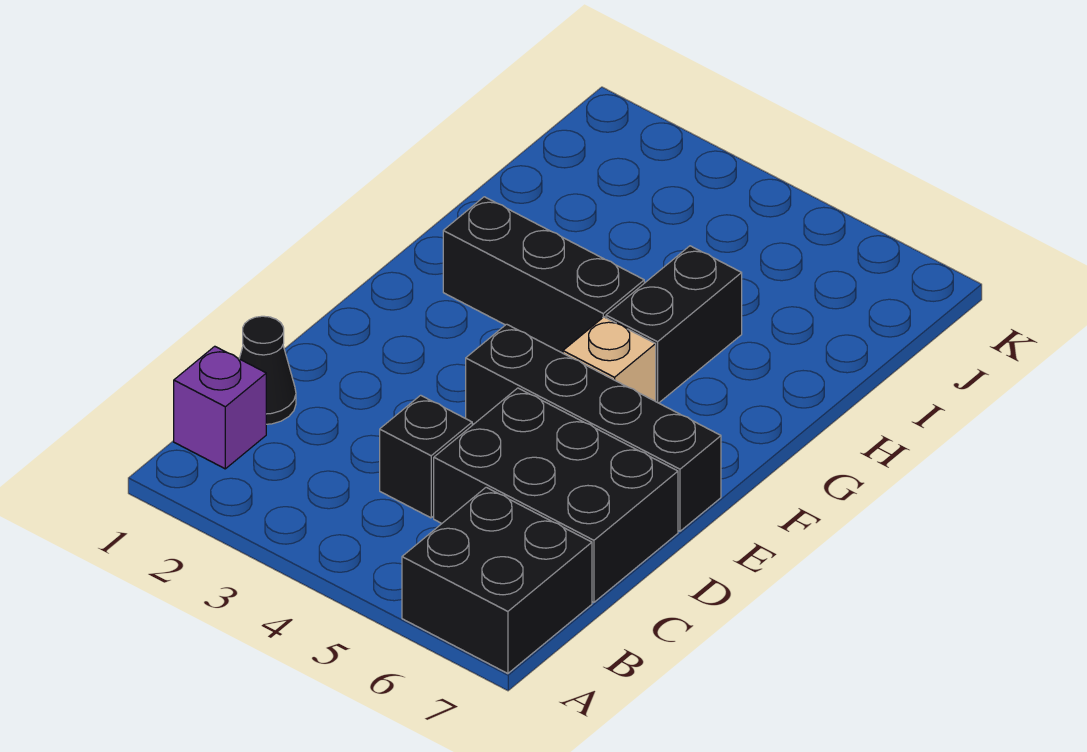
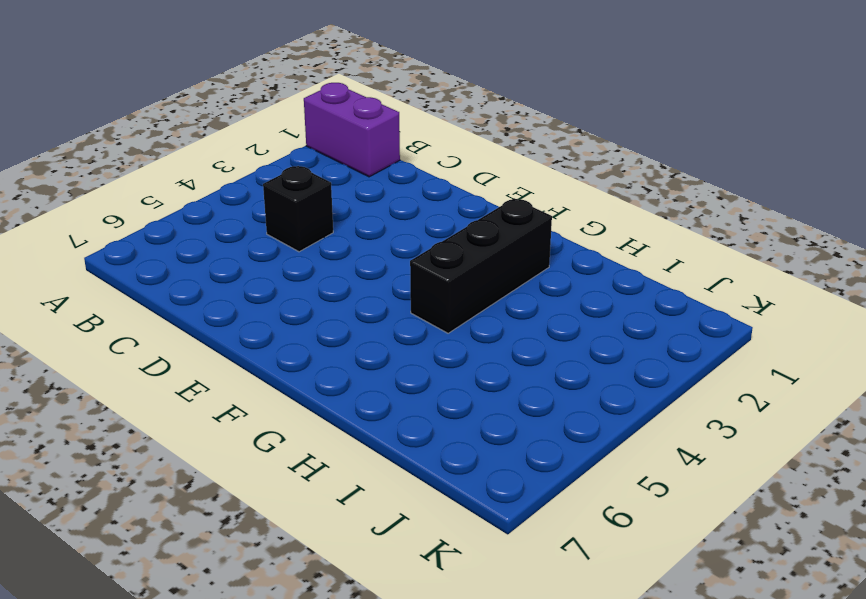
purple brick A1:B1 level 1 -> purple brick B1 level 1
none -> black brick A6:B7 level 1
none -> black cone C1 level 1

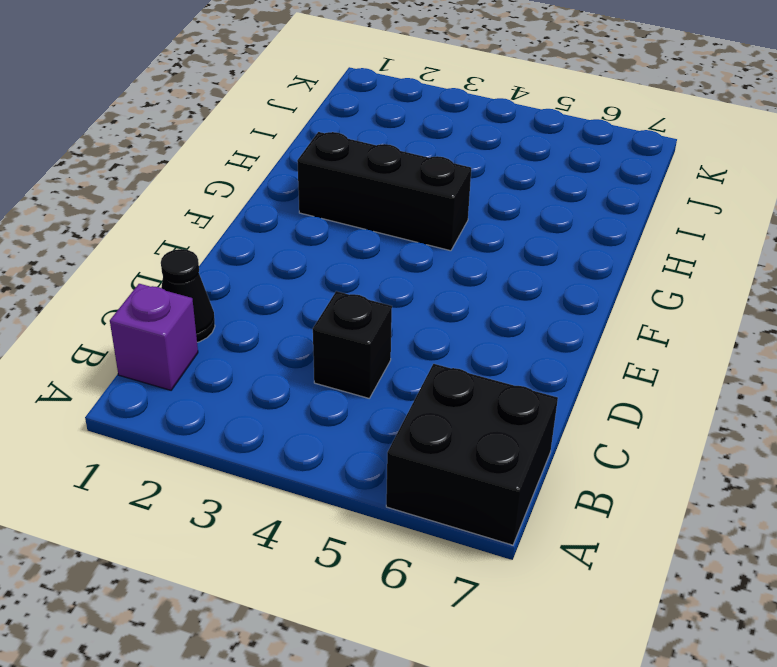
none -> black brick C5:D7 level 1
none -> black brick E4:E7 level 1

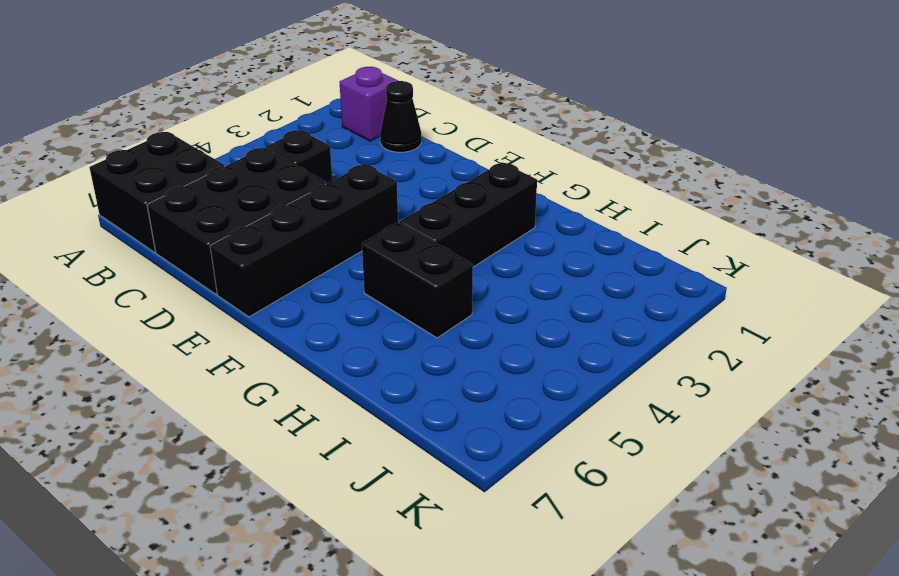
none -> tan brick F5 level 1

